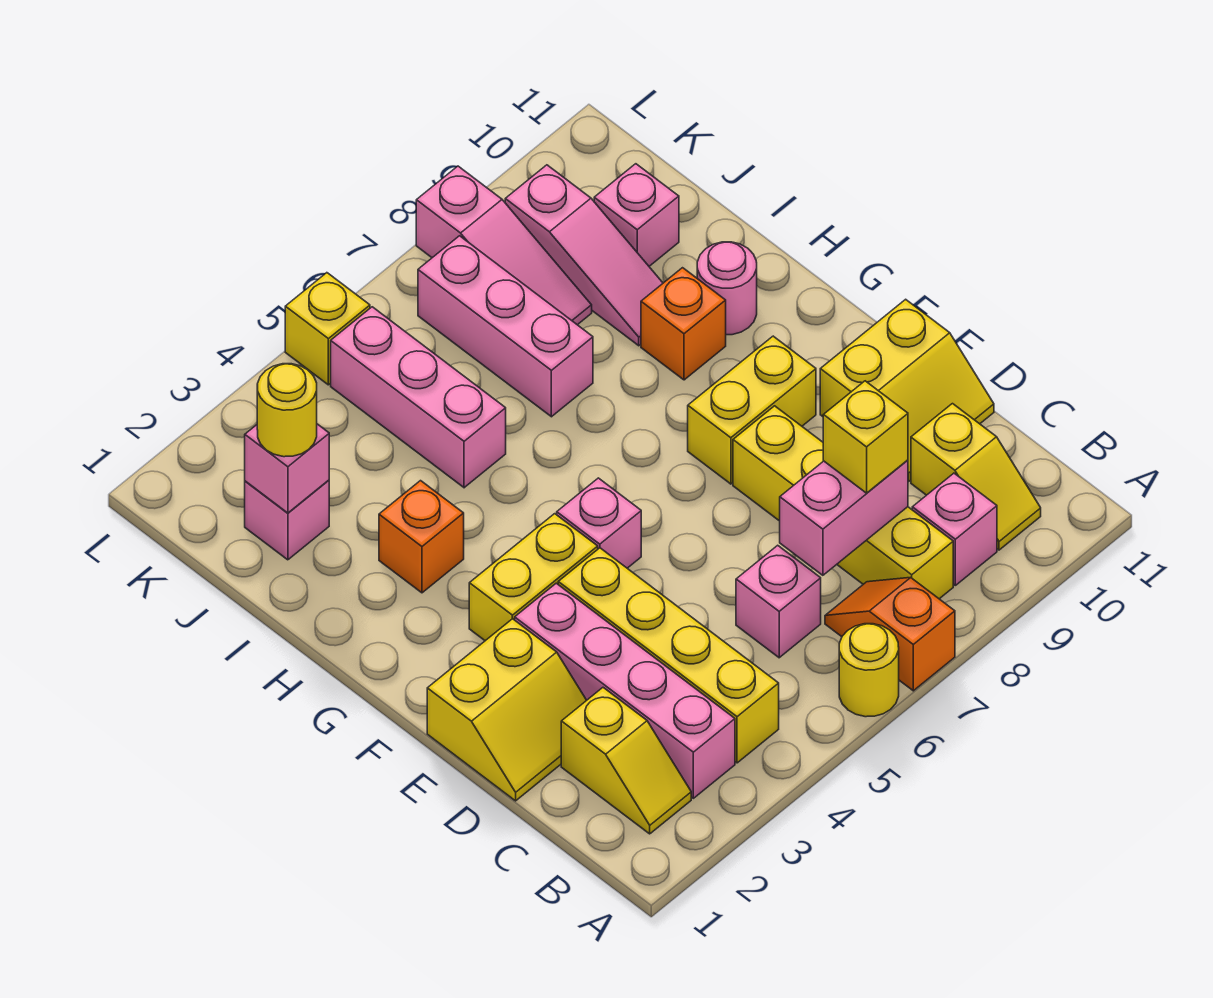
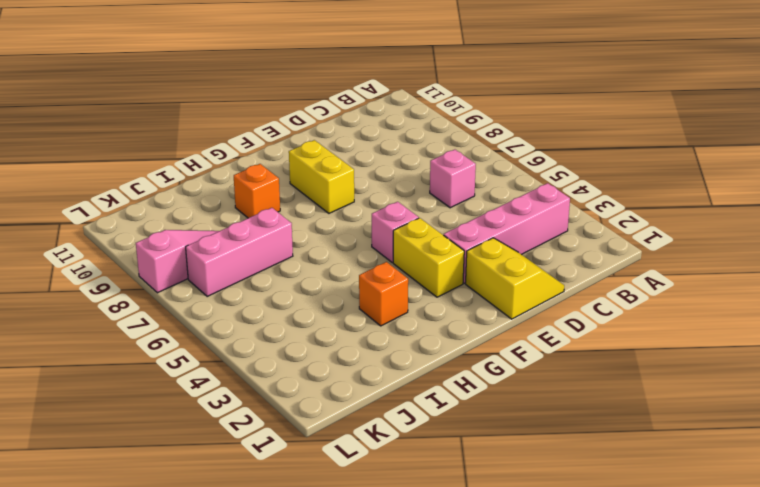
none -> yellow round brick A6 level 1
none -> orange slope A7:B7 level 1 top A
none -> yellow slope B2:C2 level 1 top C

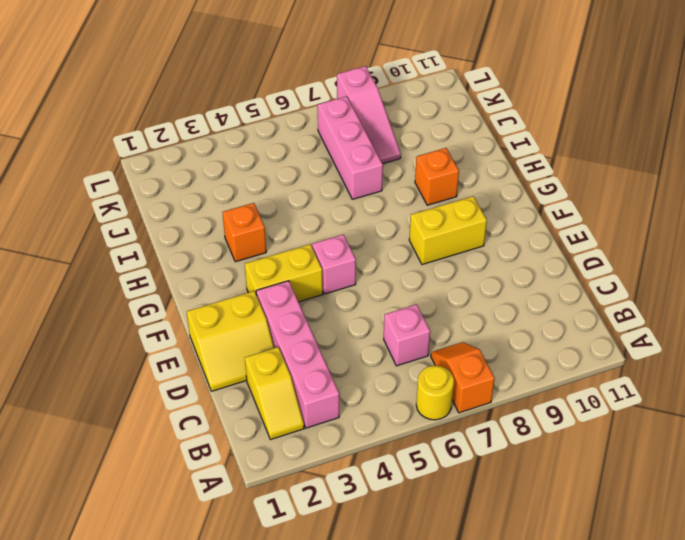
none -> yellow brick B4:E4 level 1
none -> yellow brick B8:E8 level 1
none -> pink brick B9 level 1

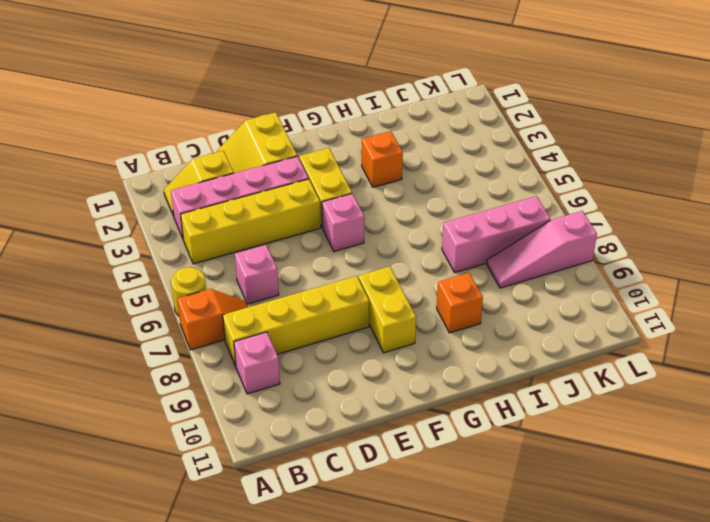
none -> yellow slope B10:C10 level 1 top C
none -> yellow slope D10:E11 level 1 top E
none -> pink round brick H10 level 1

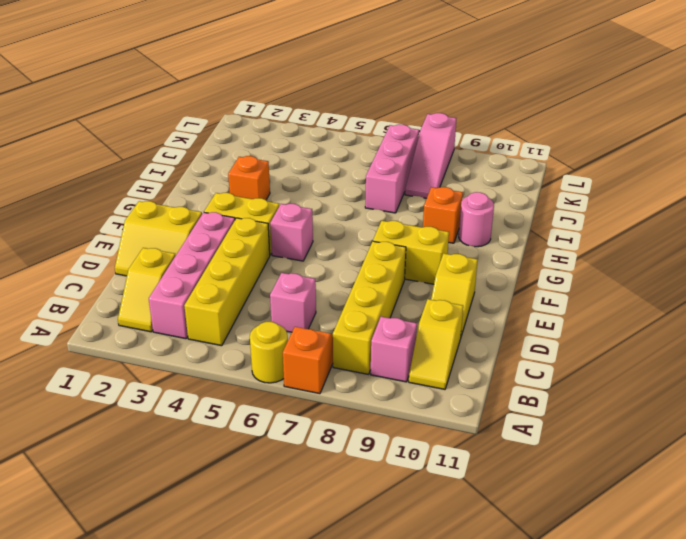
yellow slope D10:E10 level 1 top E -> yellow slope D10:E11 level 1 top E
none -> pink brick I5:K5 level 1
none -> pink slope I9:K9 level 1 top K
none -> pink brick J2 level 1

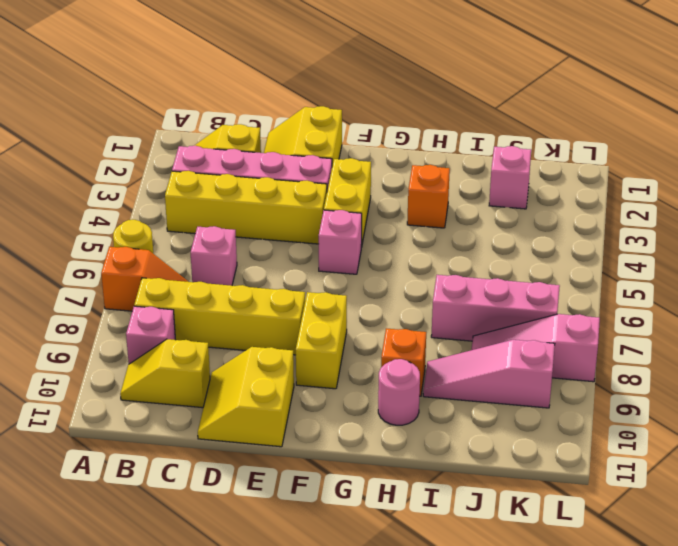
none -> pink brick I5:K5 level 1
none -> pink brick J10 level 1
none -> yellow brick L5 level 1

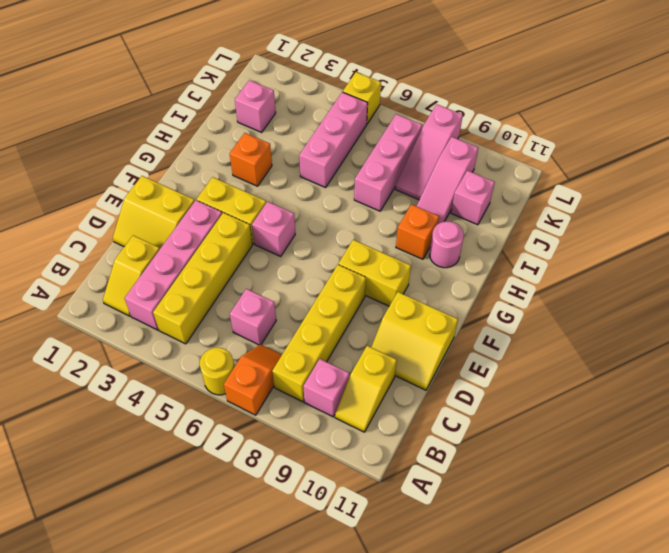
none -> pink brick C7:C8 level 2
none -> pink brick J2 level 2
none -> yellow brick C8 level 3

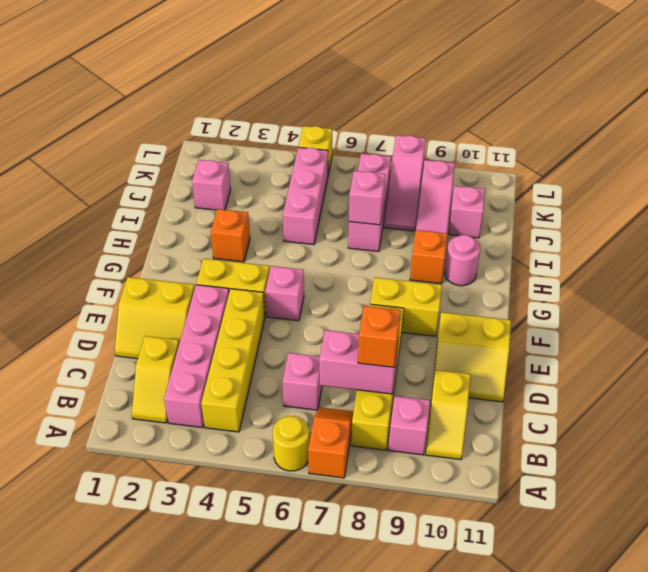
orange brick C8 level 3 -> yellow brick C8 level 3
pink brick I7 level 2 -> pink brick J2 level 2
none -> yellow round brick J2 level 3

